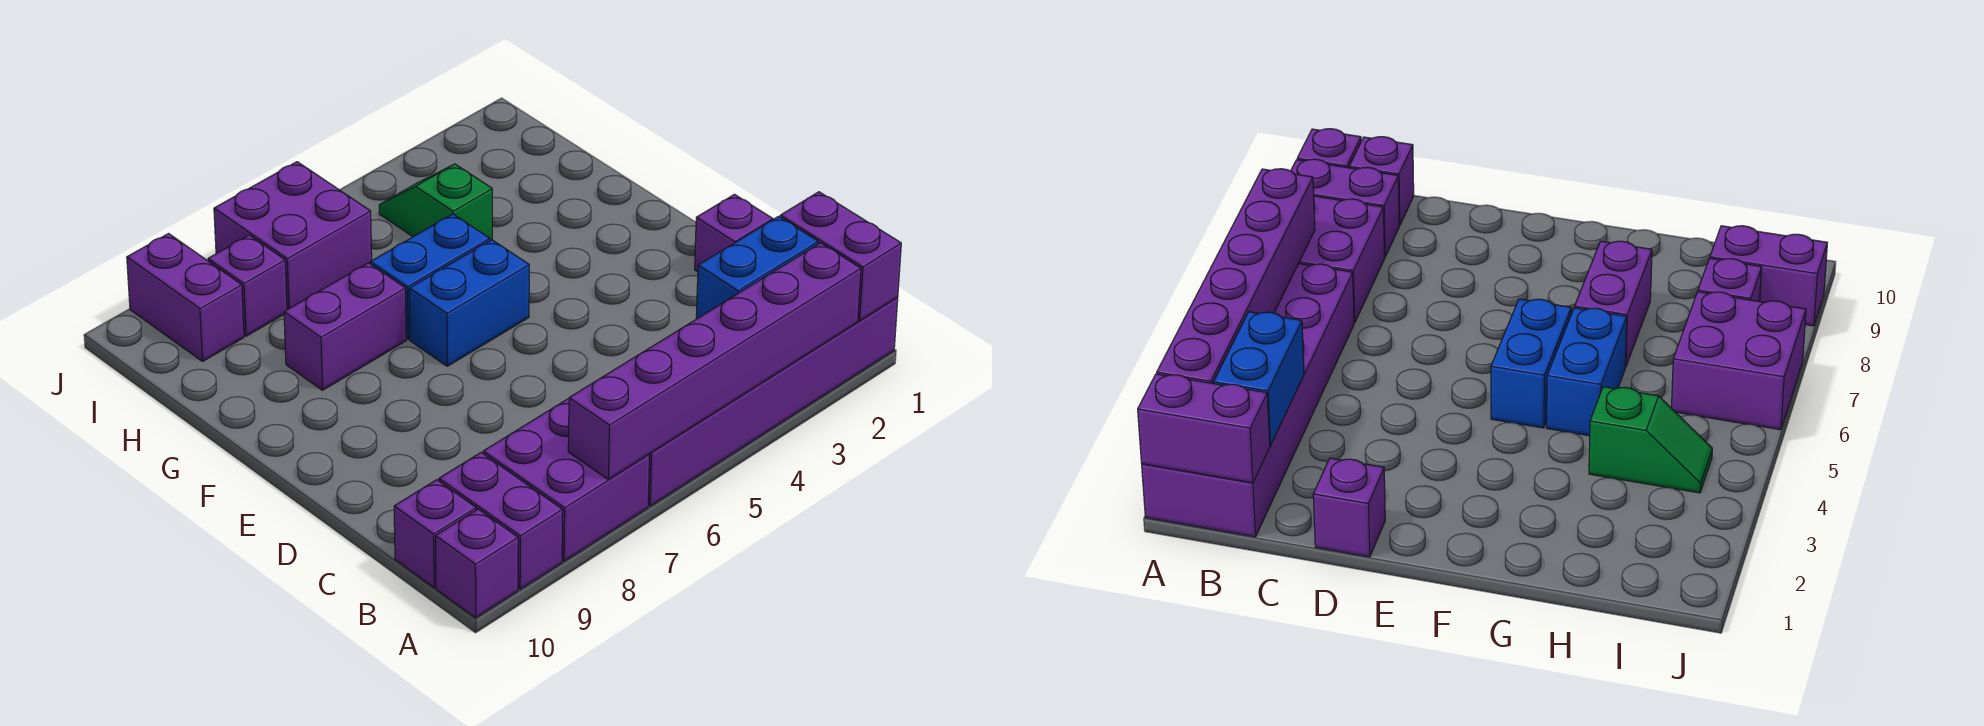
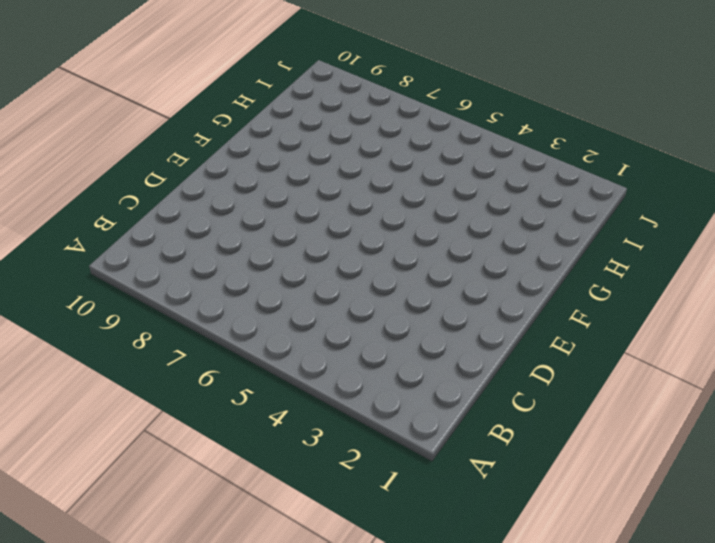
none -> purple brick A1:B6 level 1
none -> purple brick A7:B8 level 1
none -> purple brick A9:B9 level 1

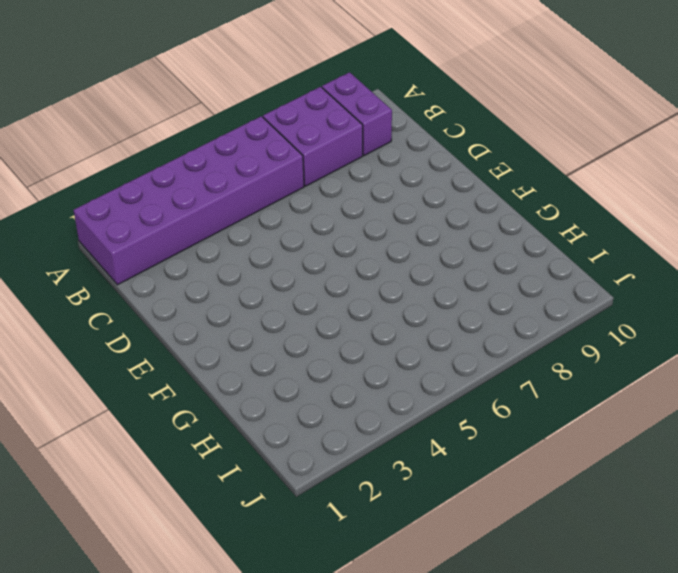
none -> purple brick A10 level 1
none -> purple brick B10 level 1
none -> purple brick D1 level 1

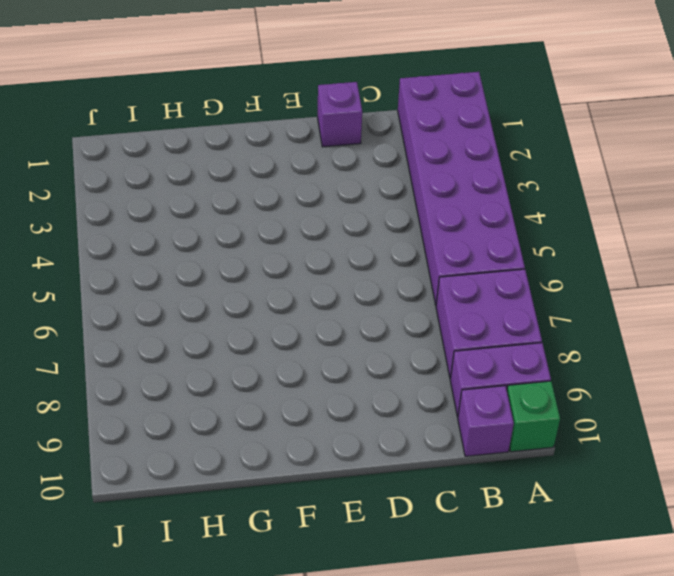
green brick A10 level 1 -> purple brick A10 level 1
none -> blue brick F5:F6 level 1
none -> blue brick G5:G6 level 1
none -> purple brick G7:G8 level 1

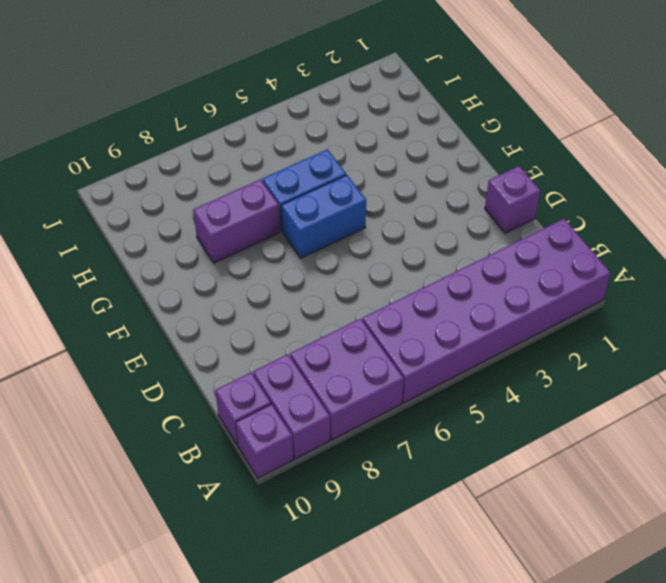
none -> green slope H4:I4 level 1 top H
none -> purple brick I6:J7 level 1
none -> purple brick I8 level 1

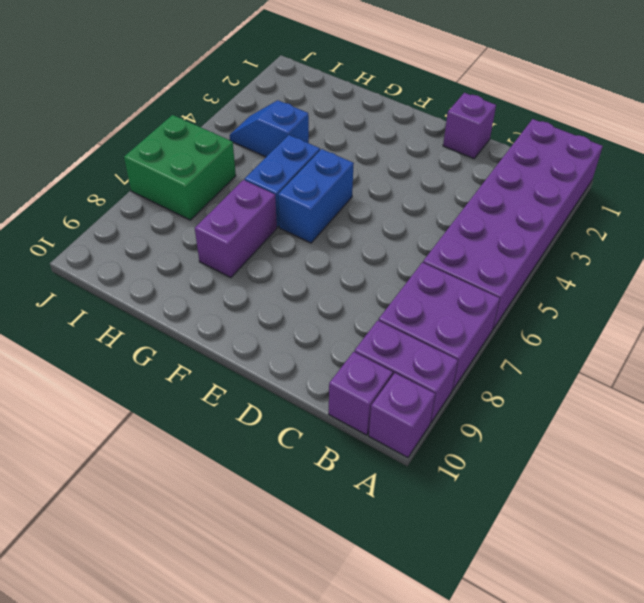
blue slope H4:I4 level 1 top H -> green slope H4:I4 level 1 top H
green brick I6:J7 level 1 -> purple brick I6:J7 level 1
none -> purple brick I8 level 1
none -> purple brick I9:J9 level 1
none -> purple brick A1:B1 level 2

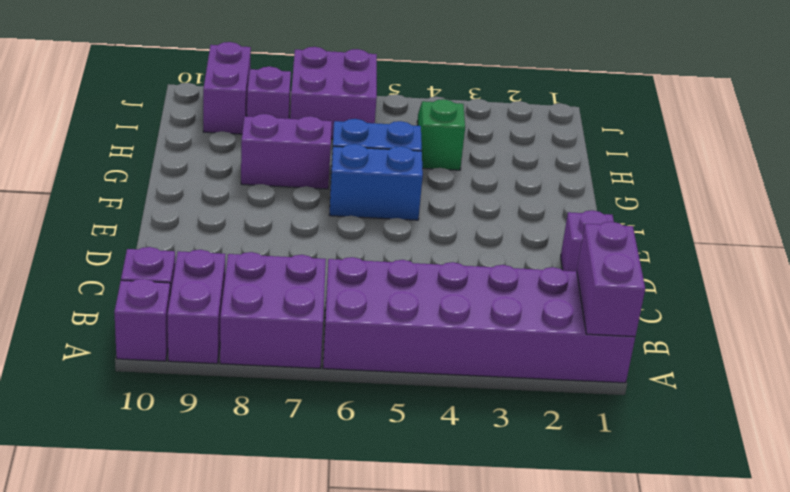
none -> purple brick A2:A7 level 2
none -> blue brick B2:B3 level 2

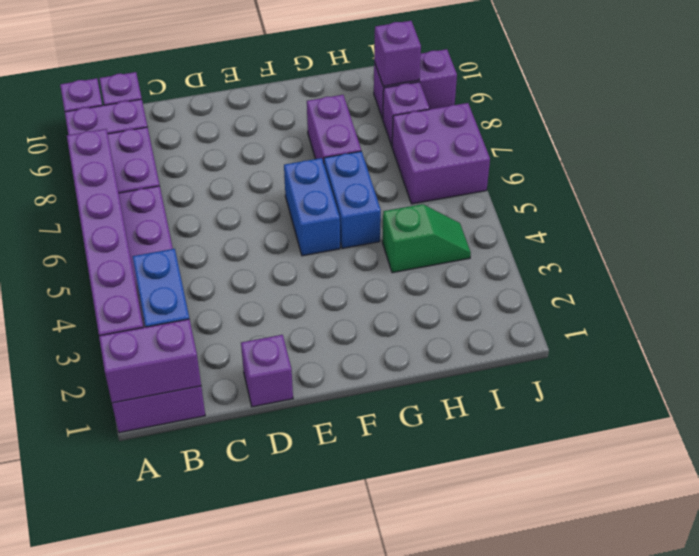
purple brick I9 level 2 -> none

